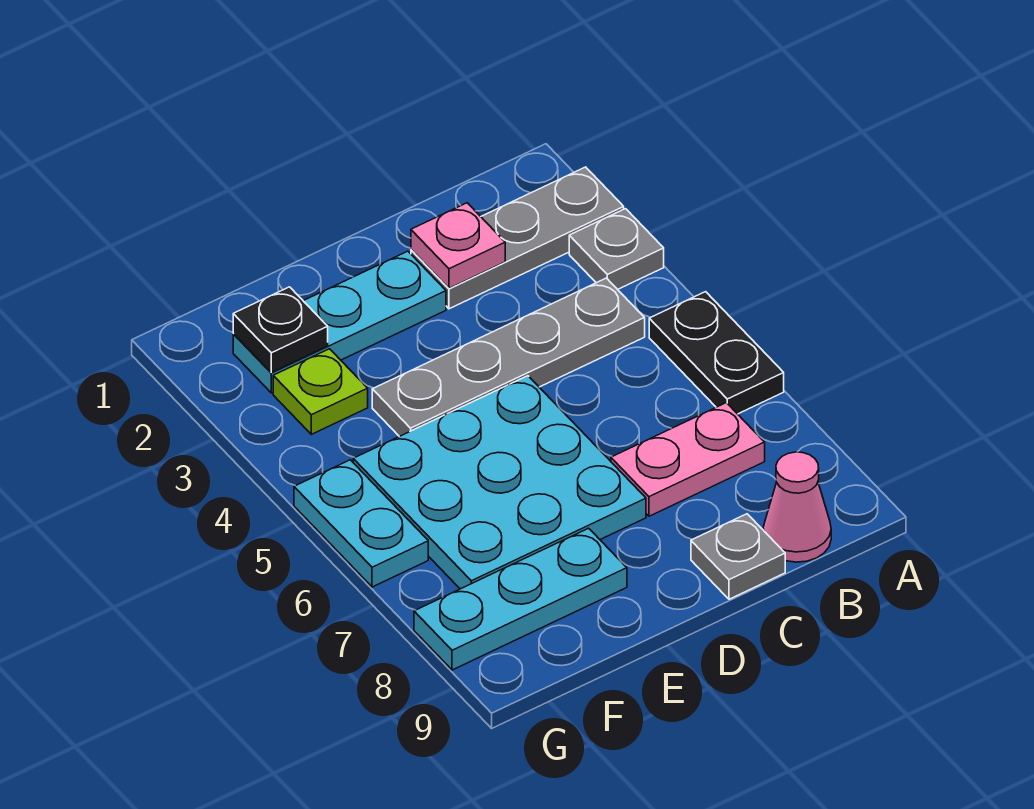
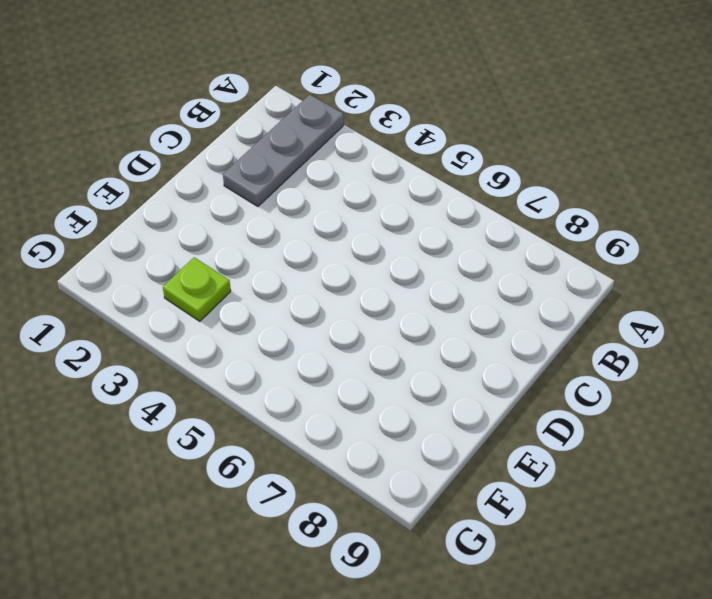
none -> grey plate A3 level 1
none -> black plate A5:A6 level 1
none -> grey plate B4:E4 level 1

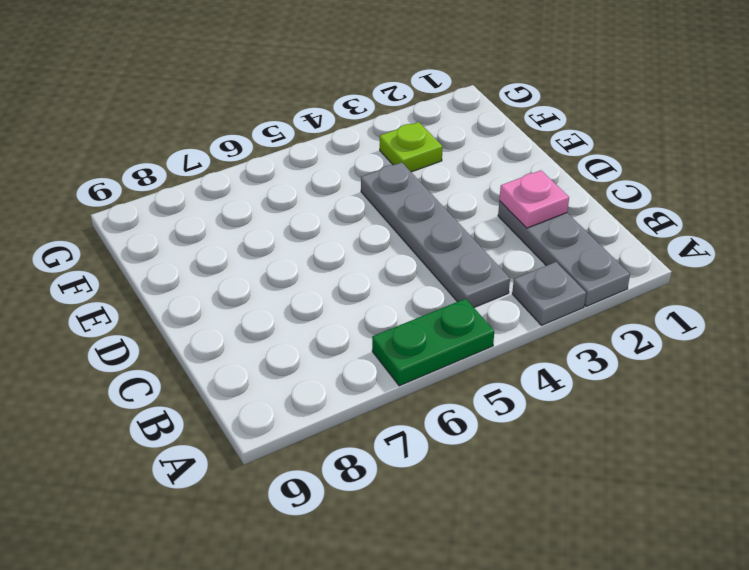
green plate A5:A6 level 1 -> black plate A5:A6 level 1
none -> pink plate B7:C7 level 1
none -> pink cone B9 level 1
none -> grey plate C9 level 1

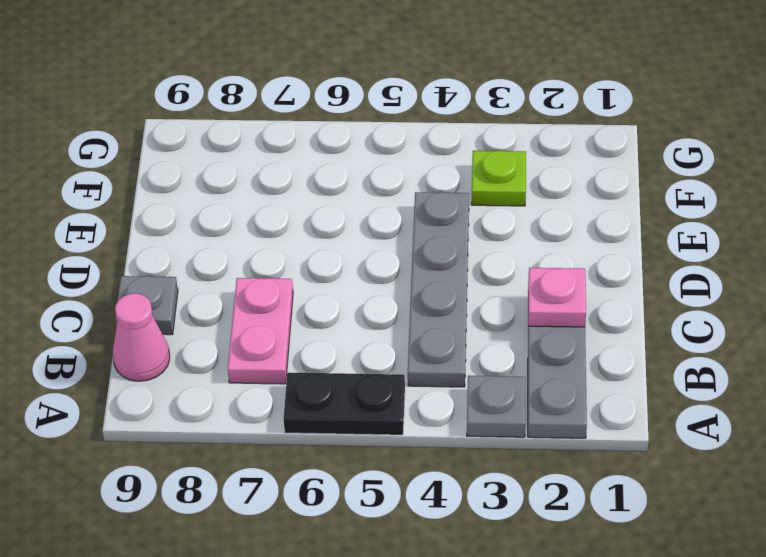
none -> cyan plate D2:F2 level 1
none -> cyan plate D5:F7 level 1
none -> cyan plate E8:G8 level 1

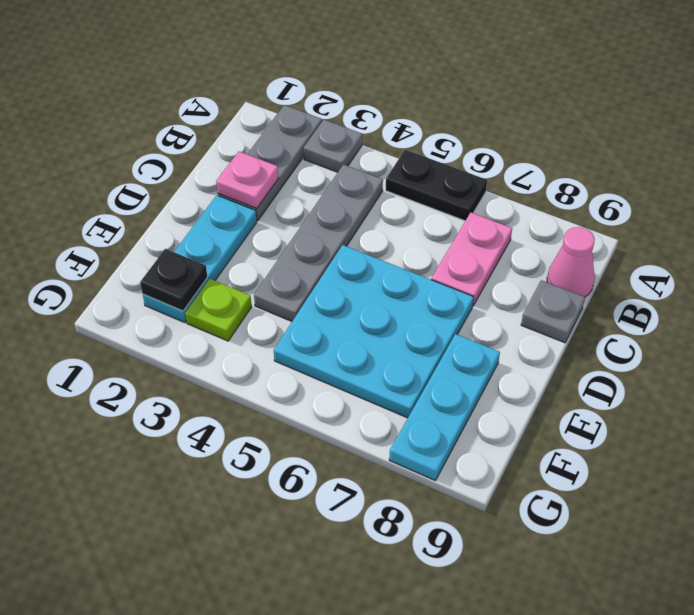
none -> cyan plate G5:G6 level 1

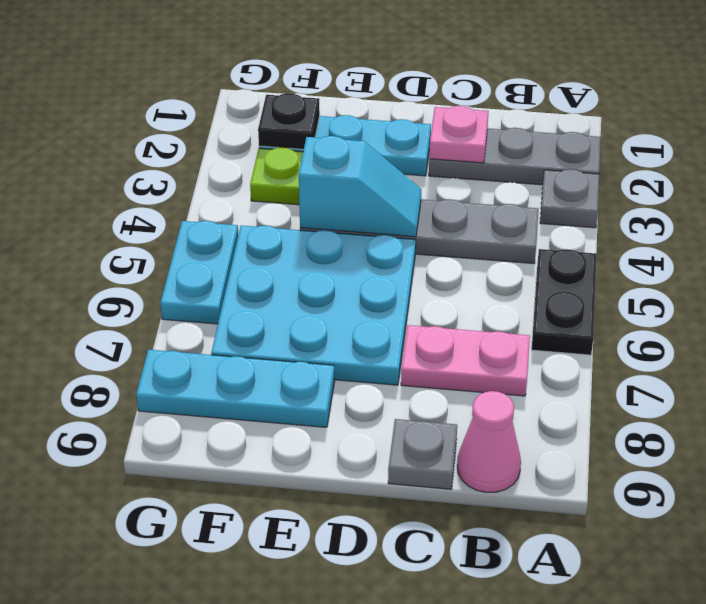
cyan slope D4:E4 level 2 top E -> none

